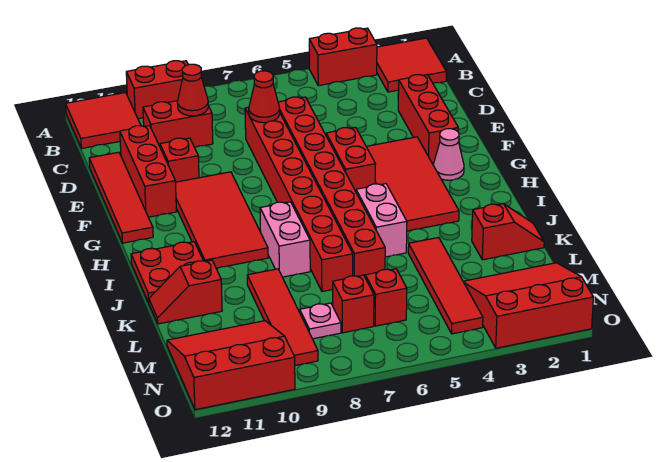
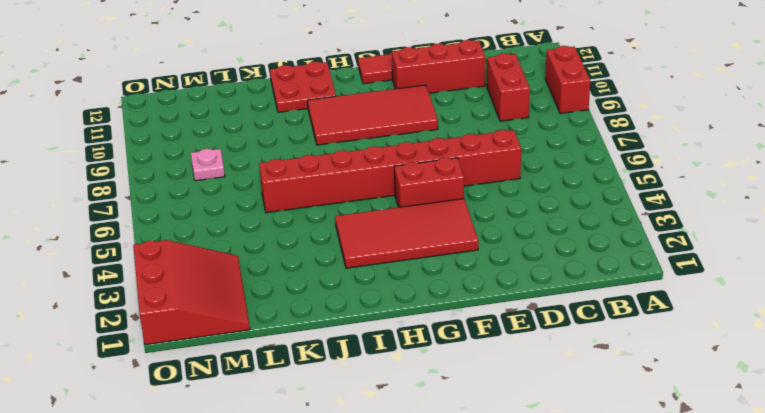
none -> red tile A1:B2 level 1
none -> red brick A3:A4 level 1
none -> red tile A11:B12 level 1

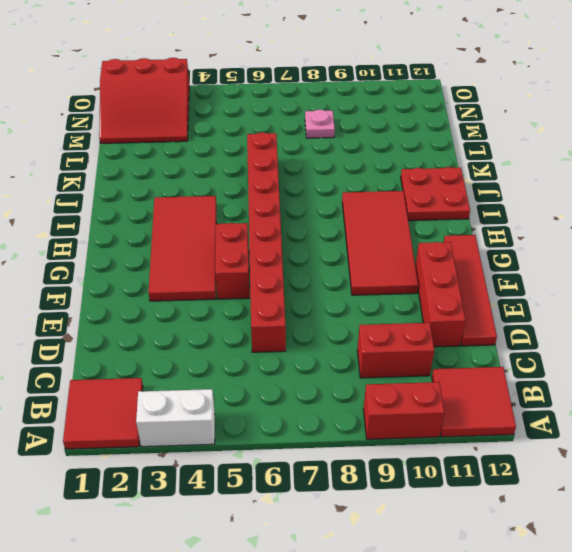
white brick A3:A4 level 1 -> red brick A3:A4 level 1
none -> red brick D2:F2 level 1
none -> red brick D7:K7 level 1
none -> red brick E10 level 1

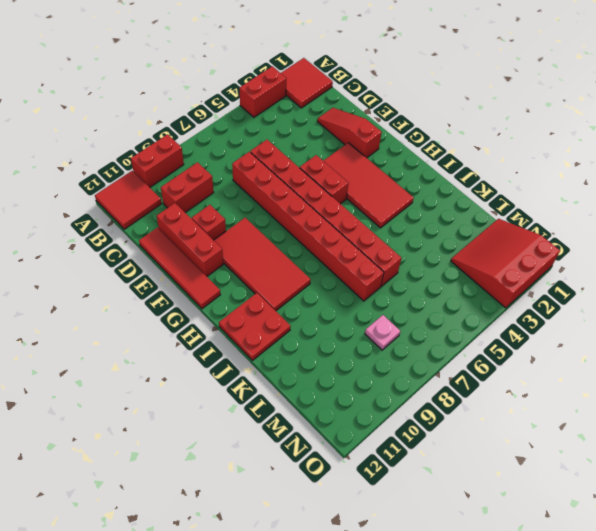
red slope D2:F2 level 1 top F -> red brick D2:F2 level 1
none -> pink cone G2 level 1
none -> pink brick I5:J5 level 1
none -> pink brick I8:J8 level 1

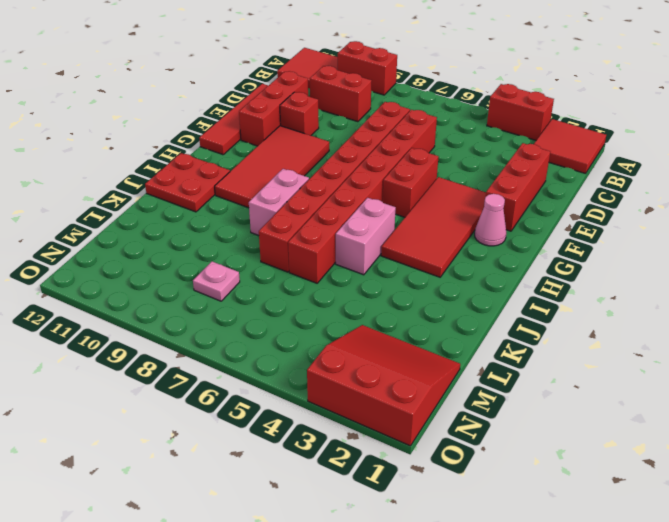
none -> red slope K1:K2 level 1 top 2
none -> red tile K4:N4 level 1
none -> red tile K9:N9 level 1

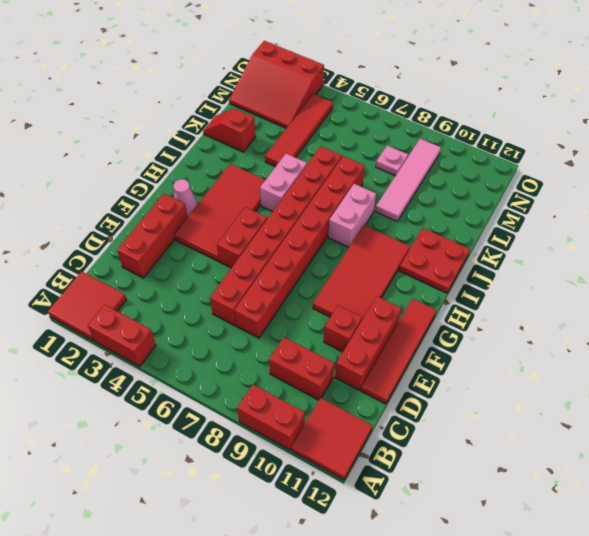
pink tile K9:N9 level 1 -> red tile K9:N9 level 1
none -> red slope K11:K12 level 1 top 11
none -> red brick M6 level 1
none -> red brick M7 level 1

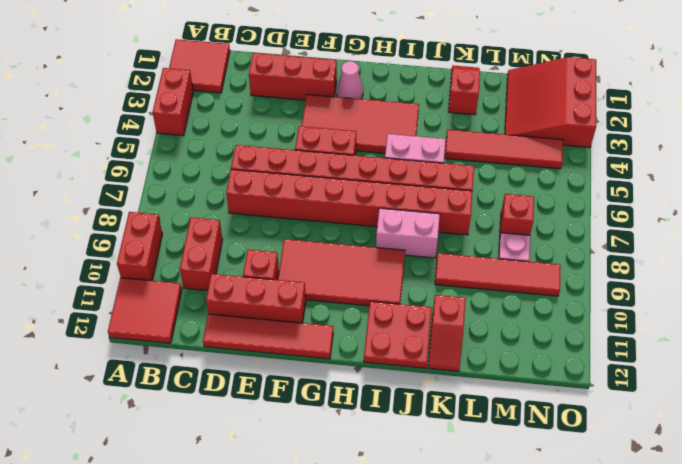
none -> red brick M6 level 1
none -> red slope M10:O12 level 1 top O
none -> red cone C9 level 2

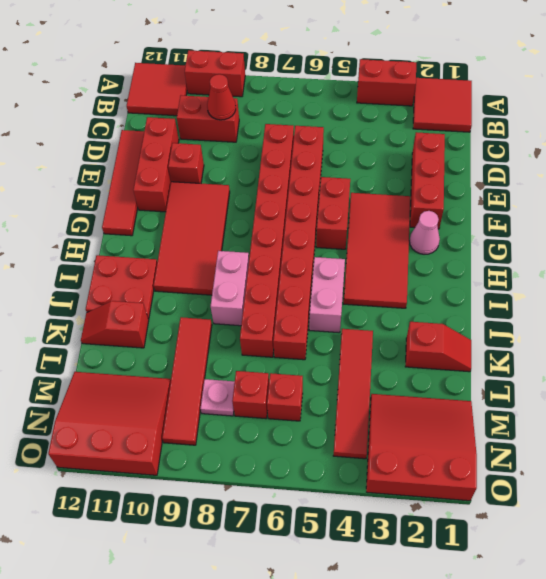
none -> red cone D7 level 2

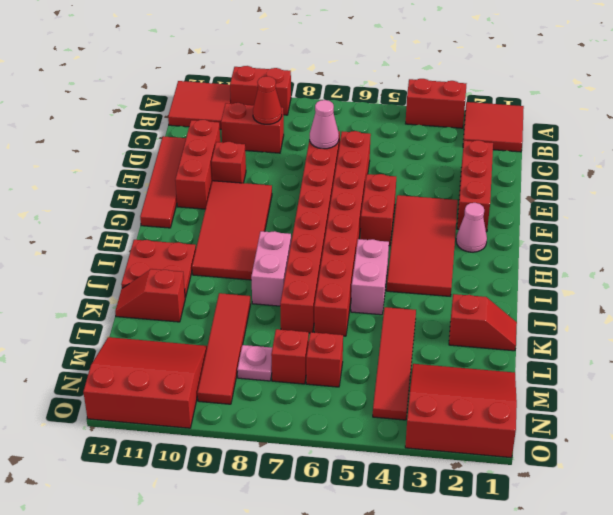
pink cone D7 level 2 -> red cone D7 level 2

